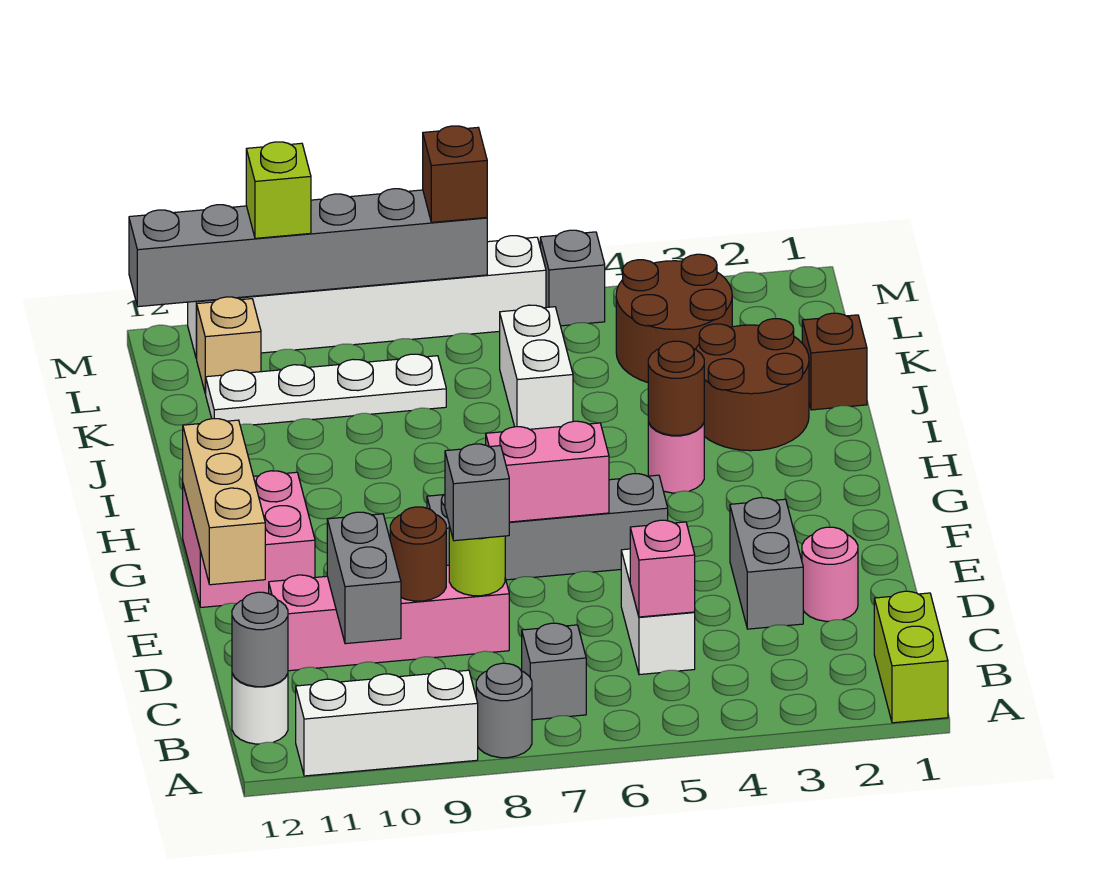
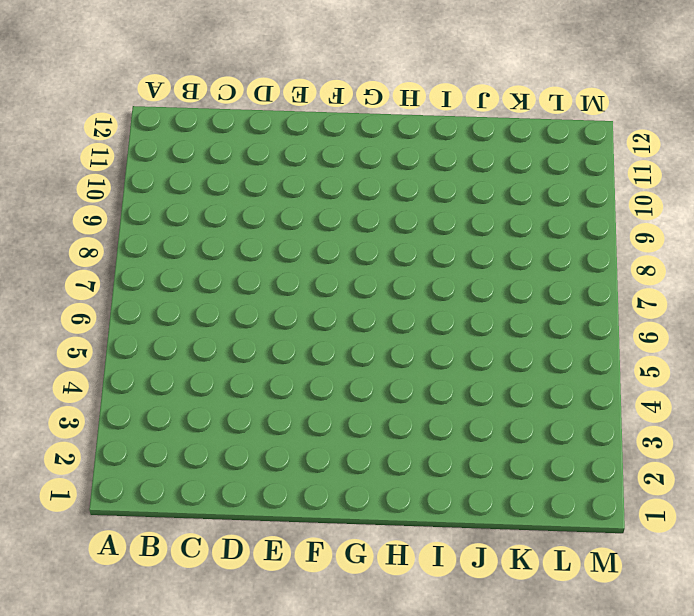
none -> lime brick A1:B1 level 1
none -> grey round brick A8 level 1
none -> white brick A9:A11 level 1
none -> grey brick B7 level 1

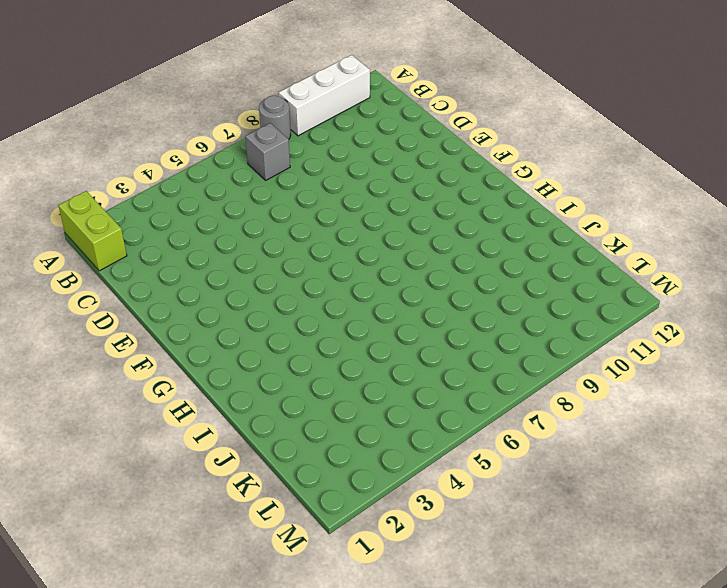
none -> white round brick B12 level 1
none -> white brick C5:D5 level 1
none -> pink round brick D2 level 1
none -> grey brick D3:E3 level 1

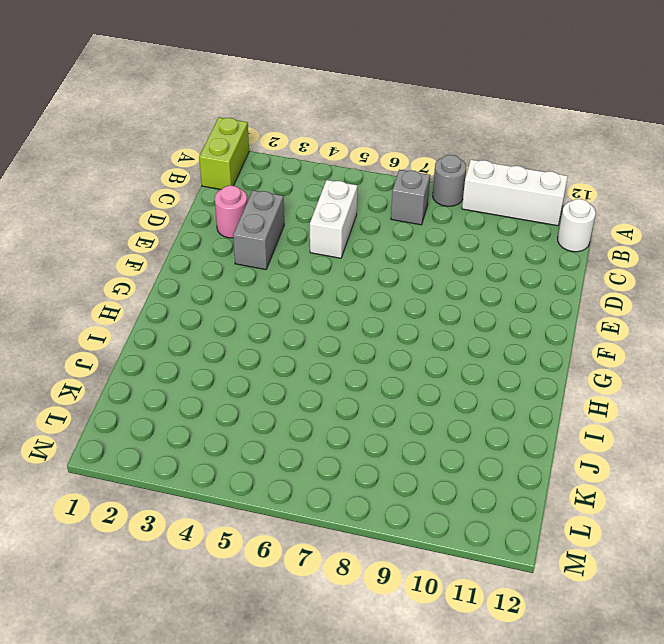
none -> pink brick D8:D11 level 1
none -> grey brick F5:F8 level 1
none -> pink brick F11:G12 level 1
none -> pink round brick H4 level 1

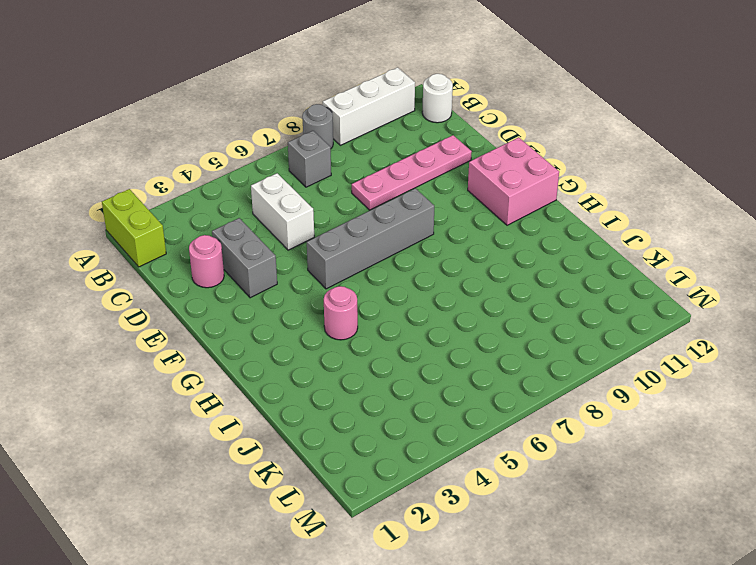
pink plate D8:D11 level 1 -> pink brick D8:D11 level 1
none -> brown round brick I2:J3 level 1
none -> brown brick J1 level 1
none -> white brick J6:K6 level 1
none -> brown round brick K3:L4 level 1

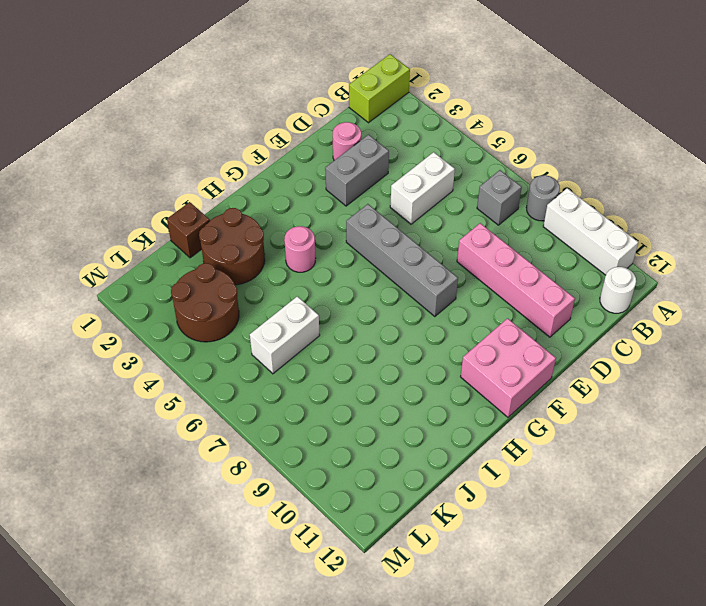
none -> white plate K8:K11 level 1
none -> tan brick L11 level 1
none -> grey brick M5 level 1
none -> white brick M6:M11 level 1

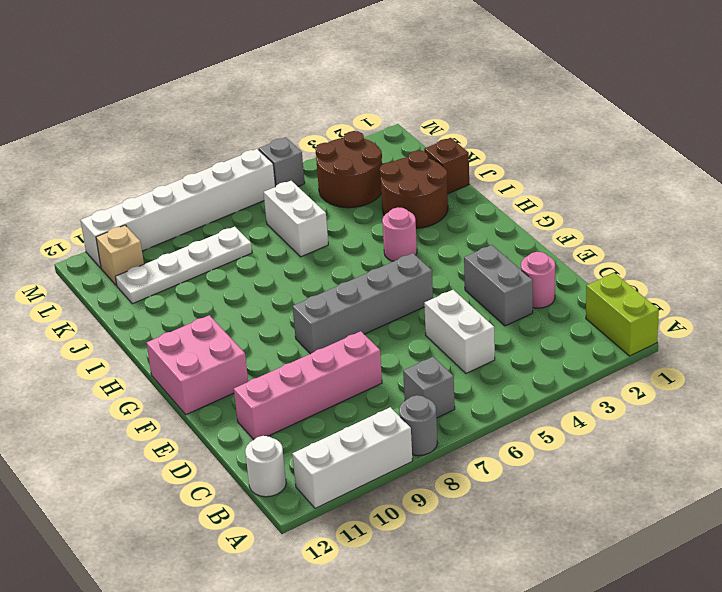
none -> grey round brick B12 level 2
none -> pink brick C5 level 2
none -> grey brick C10:D10 level 2
none -> lime round brick D8 level 2

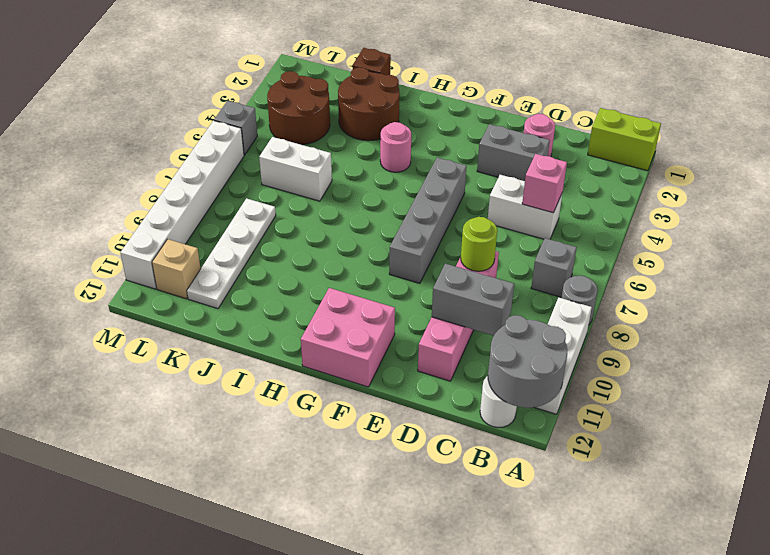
grey round brick A11:B12 level 2 -> grey round brick B12 level 2
none -> brown round brick D9 level 2
none -> tan brick E12:G12 level 2
none -> pink brick F6:F7 level 2
none -> brown round brick H4 level 2

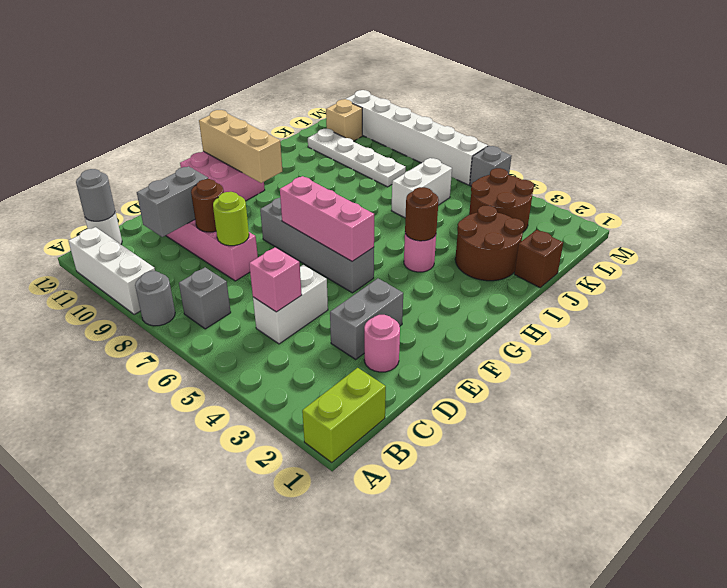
pink brick F5:F7 level 2 -> pink brick F6:F7 level 2
tan brick G10:G12 level 2 -> tan brick E12:G12 level 2
none -> grey brick M7:M12 level 2
none -> grey brick D8 level 3
none -> brown brick M7 level 3
none -> lime brick M10 level 3

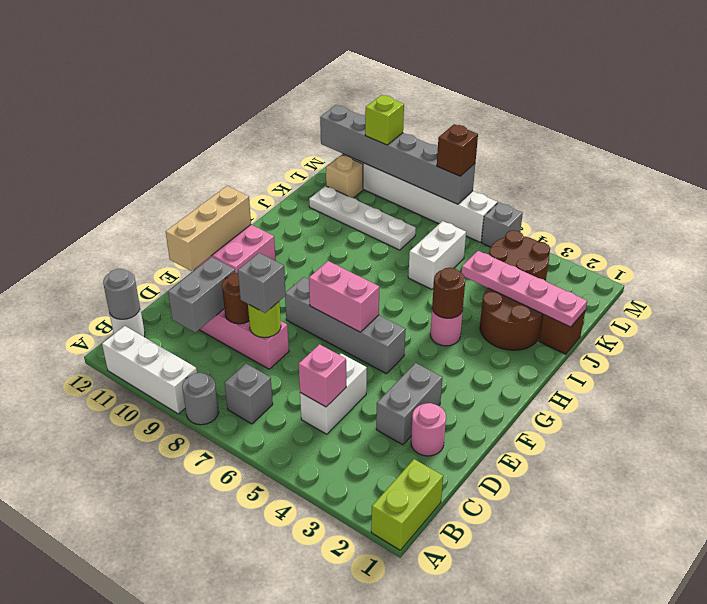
pink plate J1:J4 level 2 -> none

